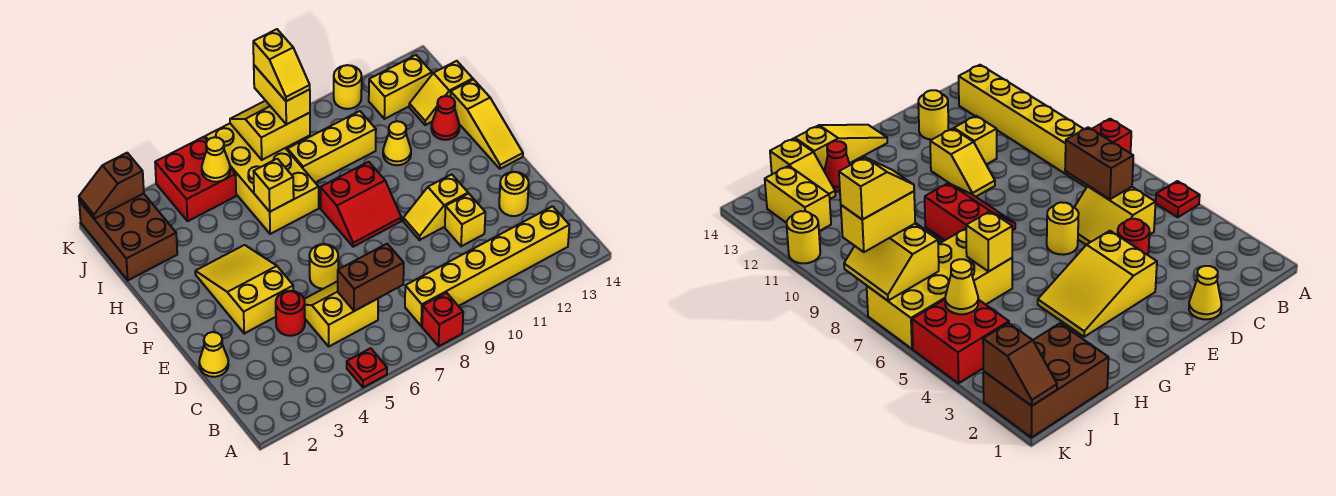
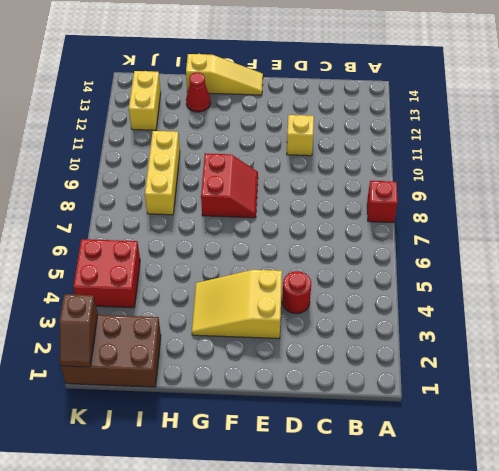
none -> red plate A5 level 1
none -> yellow brick B8:B13 level 1
none -> yellow slope C5:D6 level 1 top C

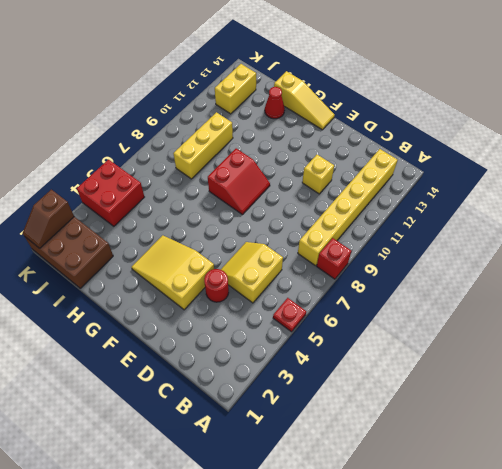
none -> yellow cone D1 level 1
none -> yellow round brick D13 level 1
none -> yellow round brick E6 level 1

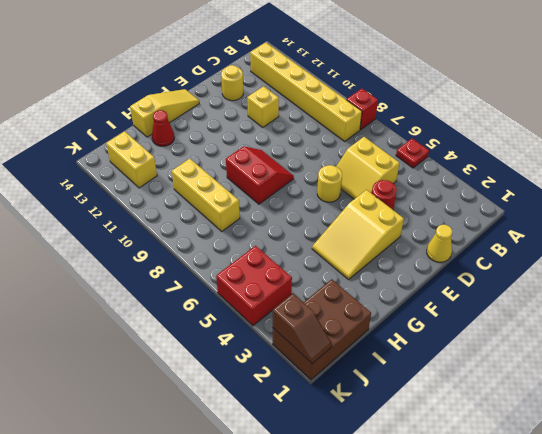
none -> yellow slope E10:E11 level 1 top 11
none -> yellow brick H6:K7 level 1
none -> yellow cone H11 level 1

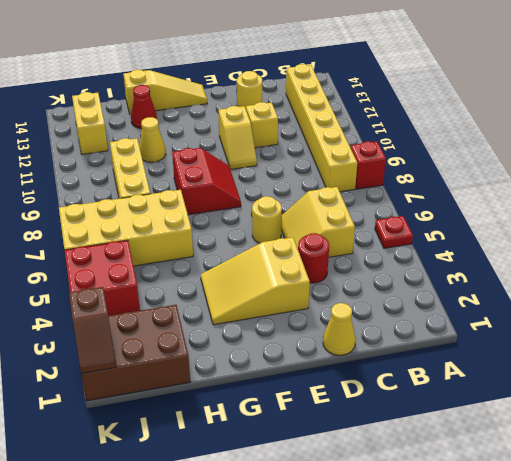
none -> yellow slope I13:I14 level 1 top 14
none -> yellow round brick K11 level 1
none -> brown brick C6:C7 level 2

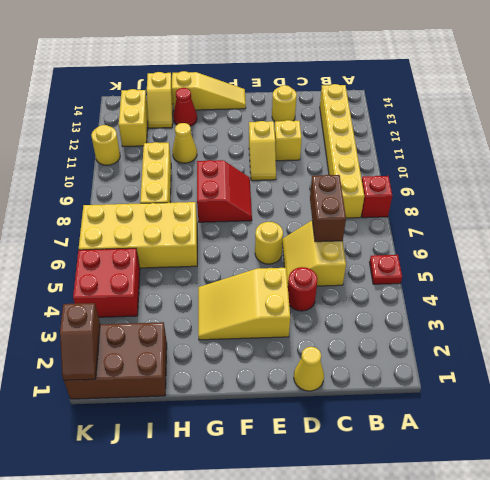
none -> yellow brick H6 level 2
none -> yellow cone J5 level 2
none -> yellow slope J7:K8 level 2 top J

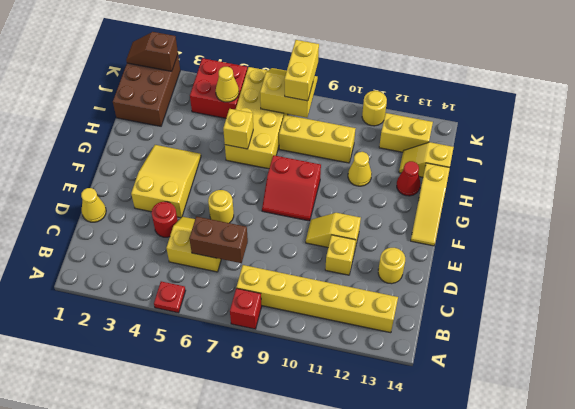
none -> yellow slope J8:K8 level 4 top K

